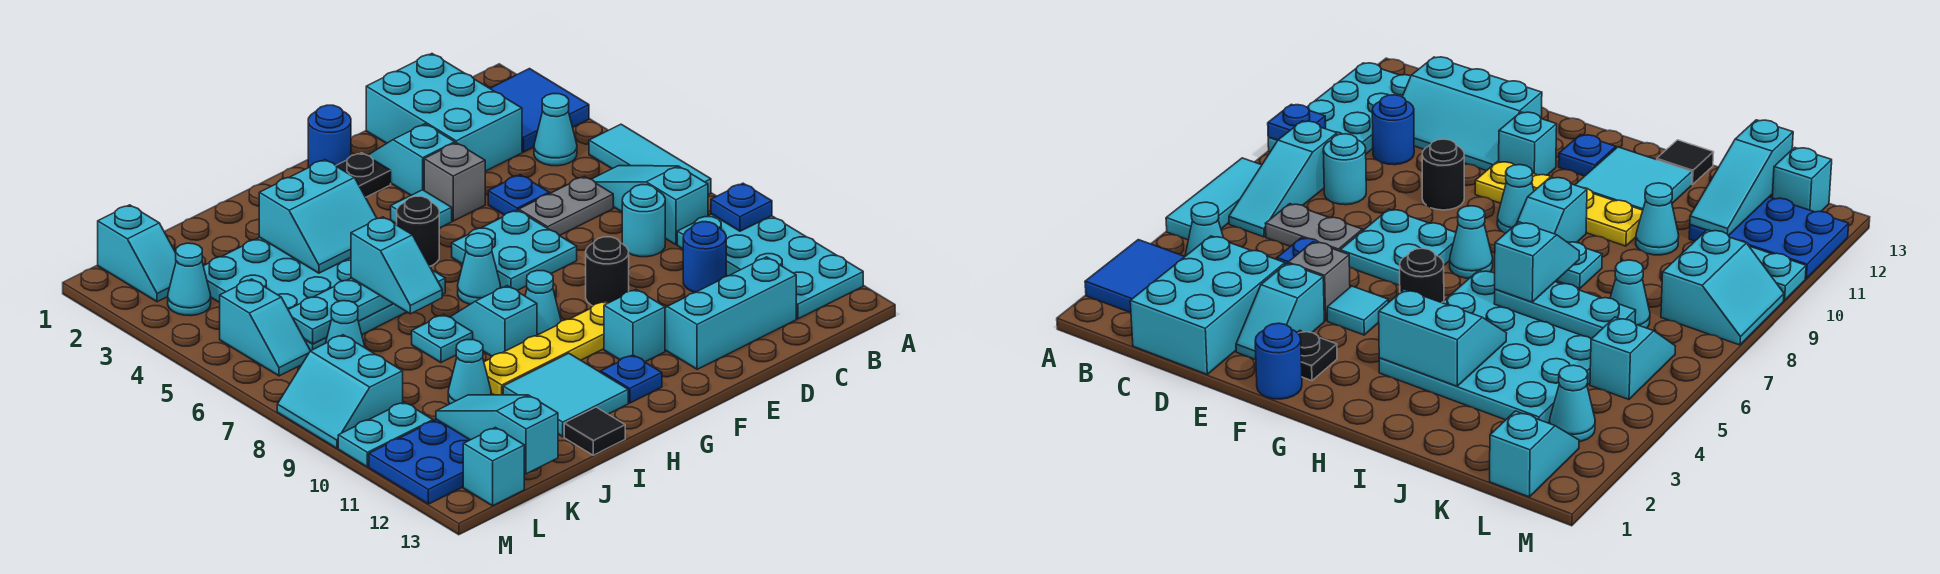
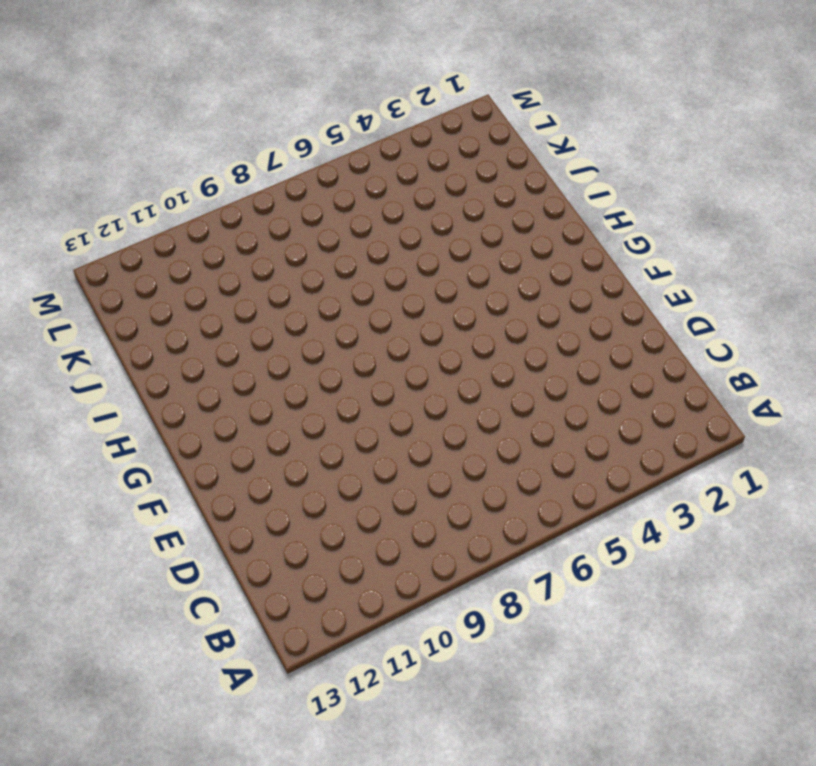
none -> blue tile A2:B3 level 1
none -> cyan tile A5:A7 level 1
none -> cyan plate A9:B12 level 1
none -> cyan cone B4 level 1

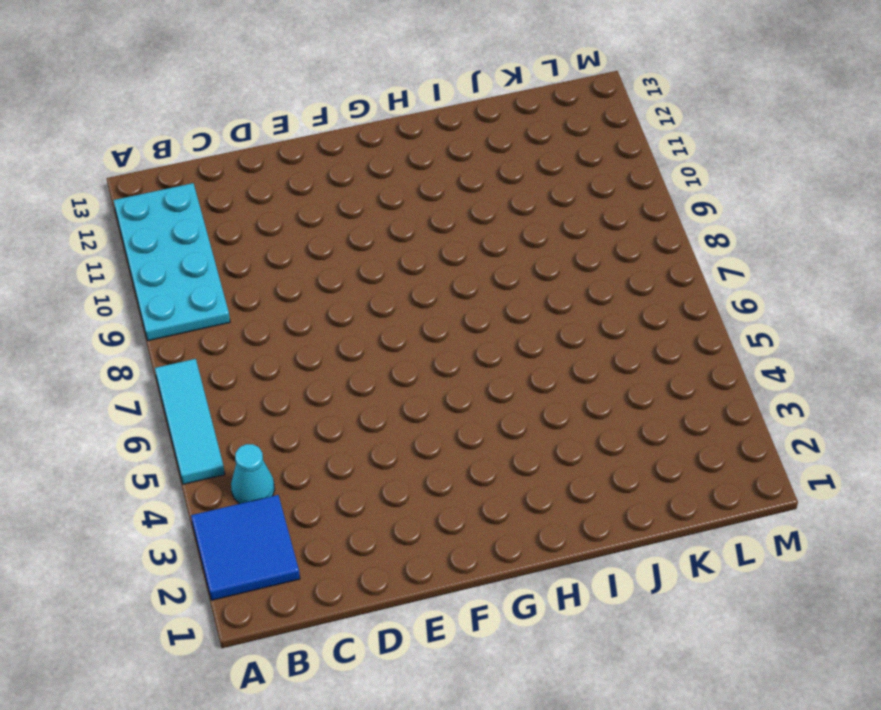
none -> cyan slope B6:B8 level 1 top 8
none -> cyan brick C1:D3 level 1
none -> grey plate C6:D6 level 1
none -> cyan round brick C8 level 1

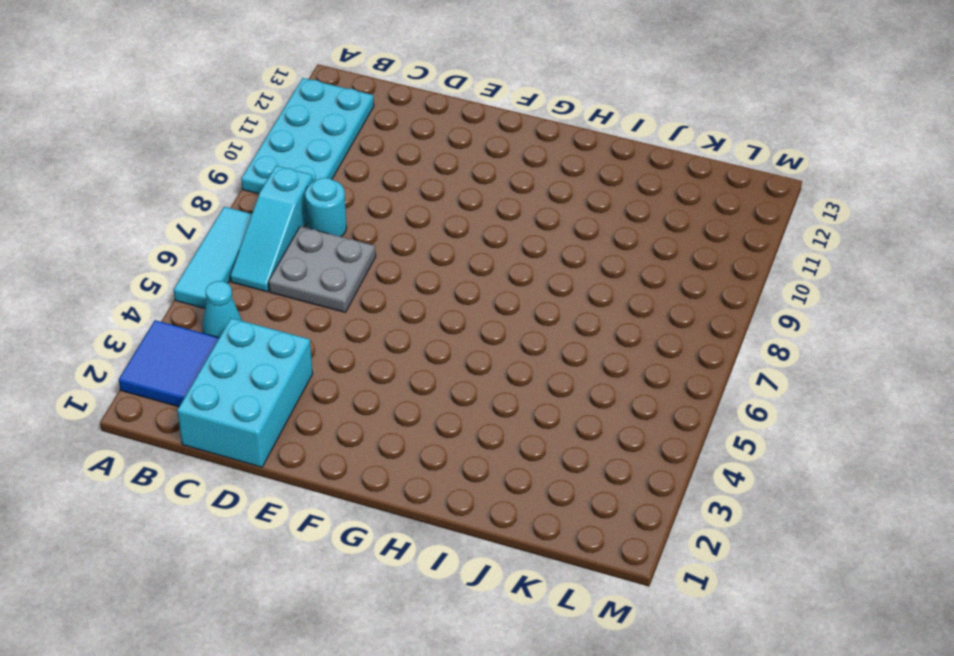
grey plate C6:D7 level 1 -> grey plate C6:D6 level 1
none -> blue round brick C10 level 1
none -> cyan slope C11:E12 level 1 top 12
none -> blue plate D5 level 1
none -> cyan slope E2:E3 level 1 top 3

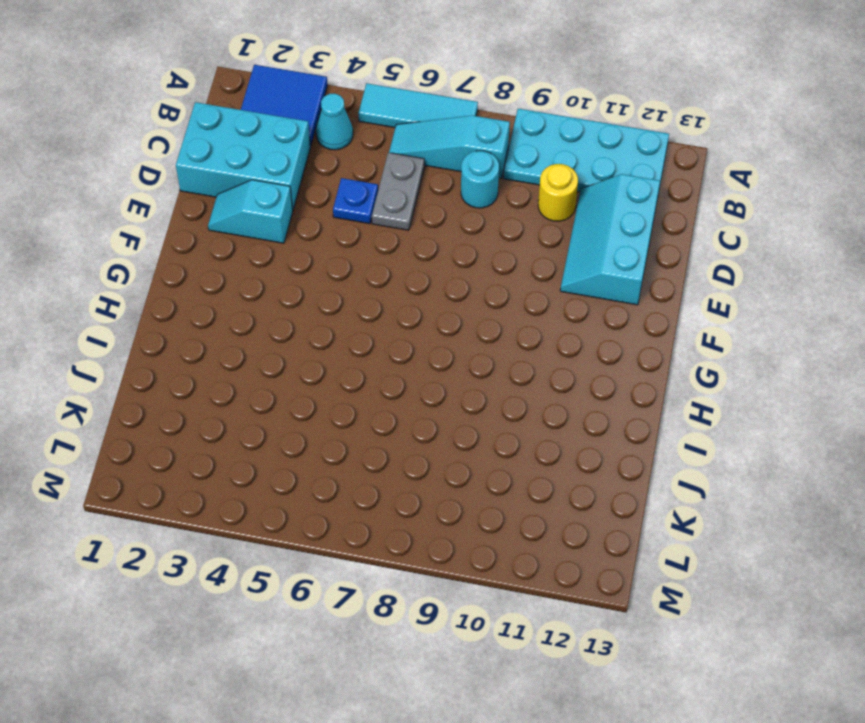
yellow round brick C10 level 1 -> blue round brick C10 level 1
none -> grey brick E4 level 1
none -> cyan plate E6:F7 level 1
none -> black round brick E9 level 1
none -> blue round brick F1 level 1

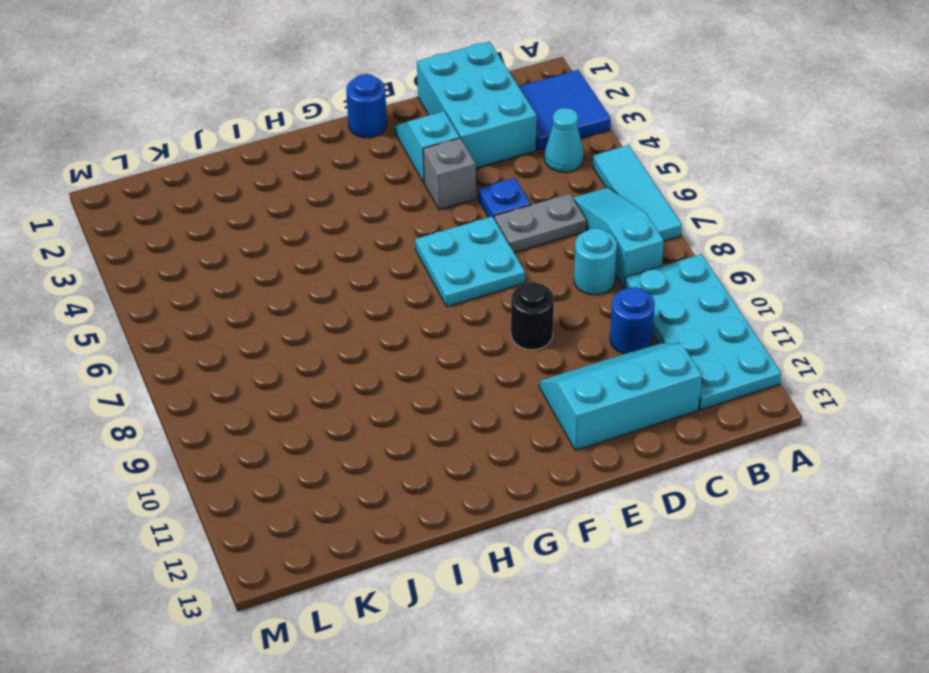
none -> black plate F2 level 1
none -> cyan tile F4 level 1
none -> yellow plate F10:I10 level 1
none -> cyan brick F11 level 1

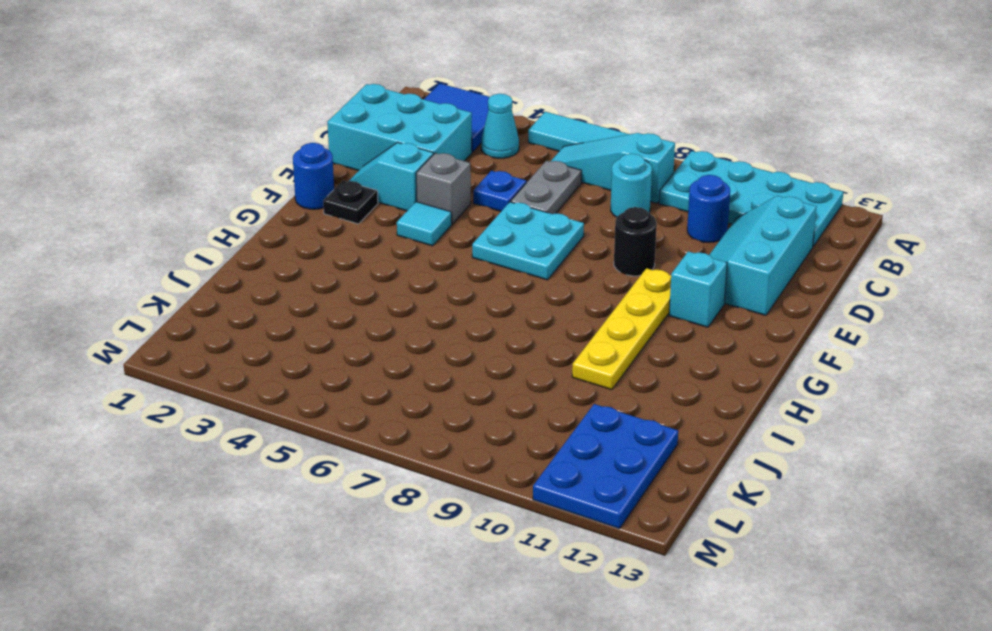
none -> black round brick G5 level 1
none -> cyan cone G7 level 1
none -> cyan cone G9 level 1
none -> blue plate G12 level 1

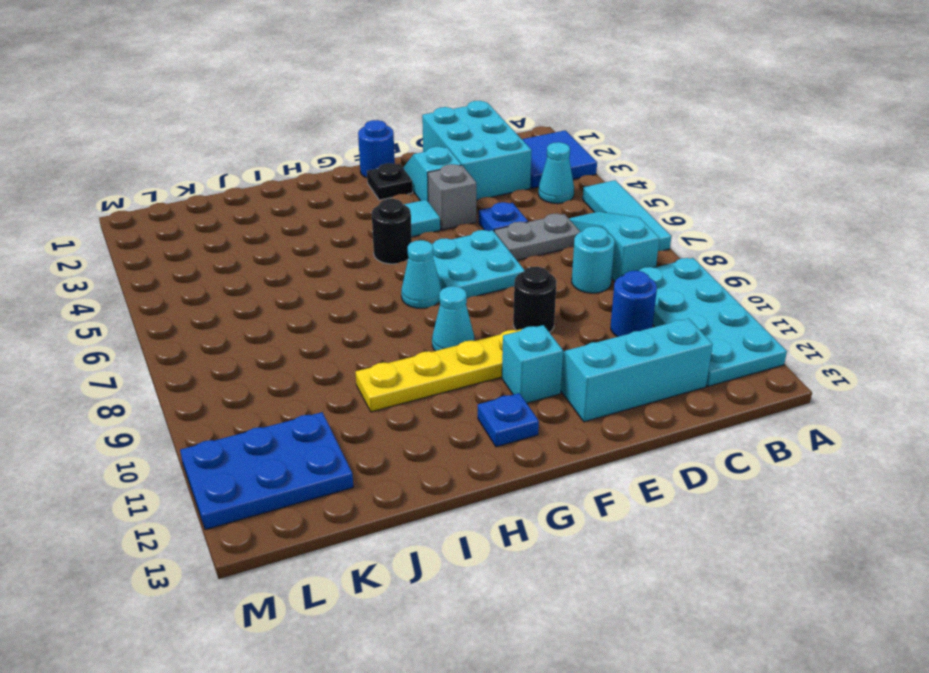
none -> cyan plate H3:K6 level 1
none -> cyan slope H8:H9 level 1 top 9
none -> cyan tile H11:I12 level 1
none -> cyan plate I8 level 1

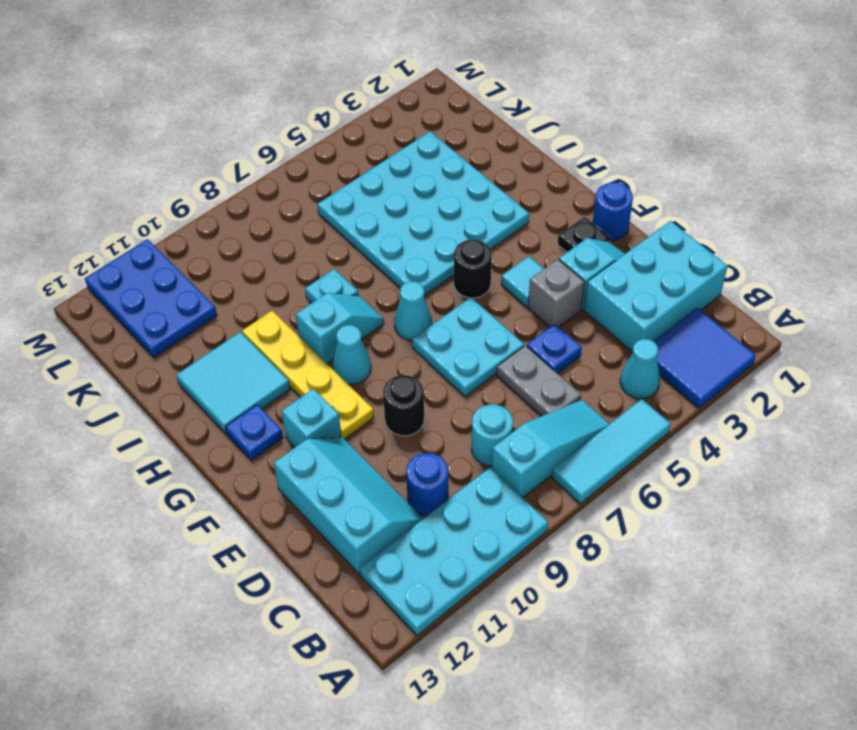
none -> black tile I13 level 1
none -> cyan cone J10 level 1
none -> cyan cone K7 level 1
none -> cyan slope L1:L2 level 1 top 1

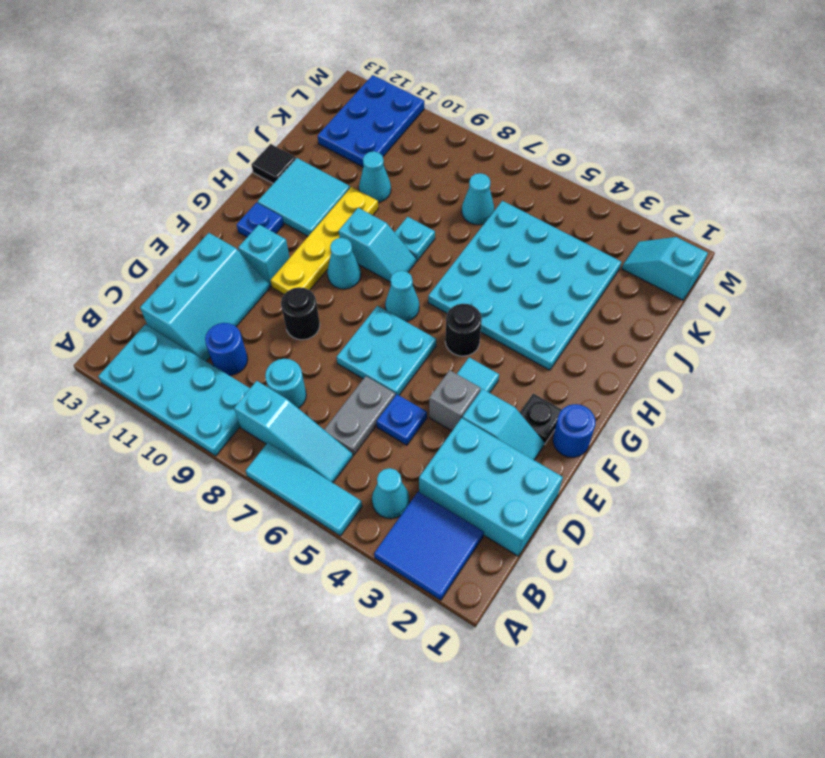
none -> cyan cone L3 level 1
none -> cyan slope L5:L6 level 1 top 5
none -> cyan slope L8:M9 level 1 top L
none -> cyan plate L10:M10 level 1

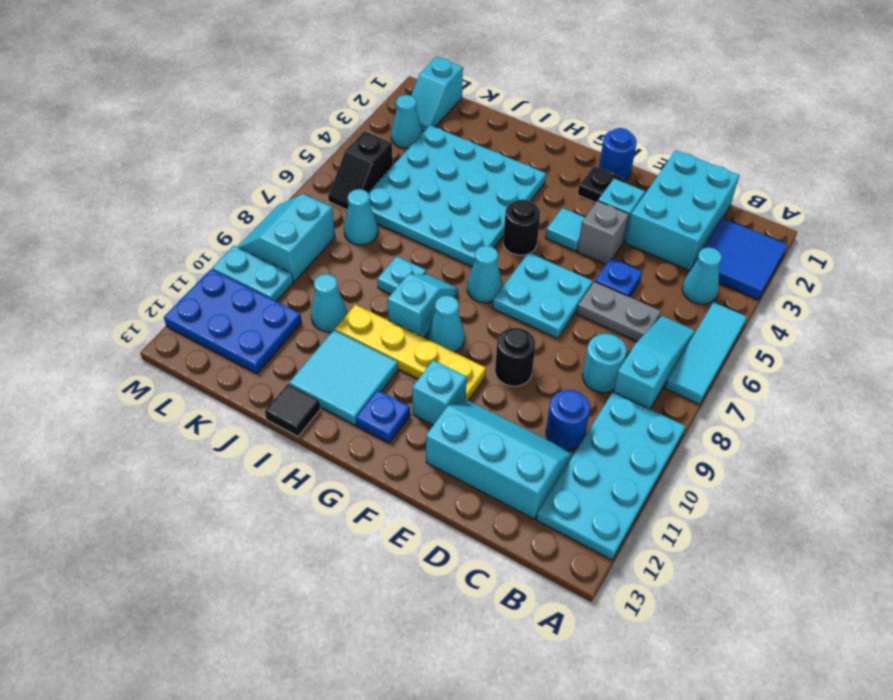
black slope L5:L6 level 1 top 5 -> cyan slope L5:L6 level 1 top 5
none -> cyan brick L13 level 1
none -> blue plate A9 level 2
none -> cyan slope H3:I4 level 2 top 3
none -> cyan plate I6:K6 level 2

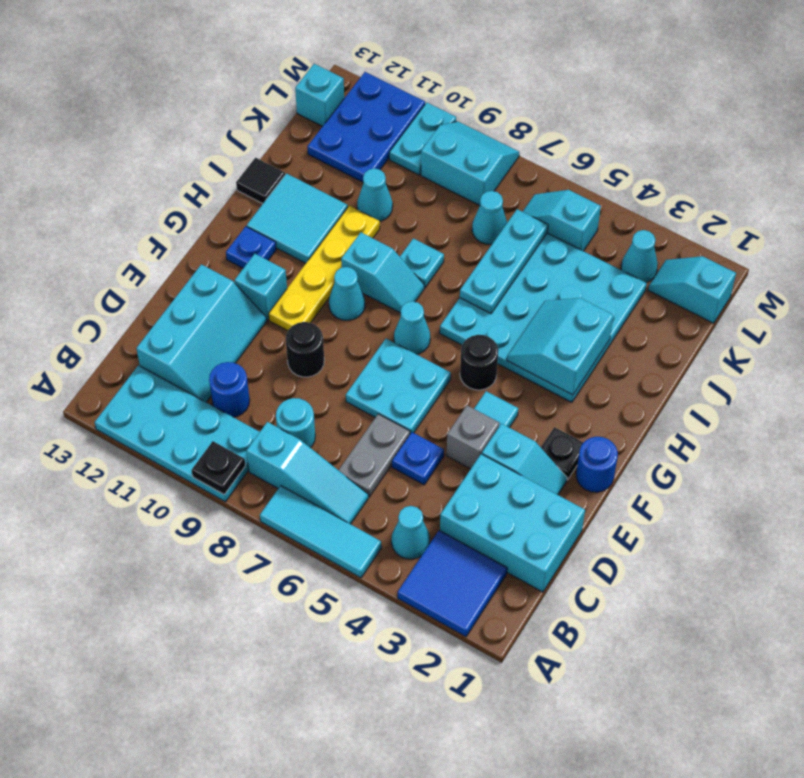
black plate A9 level 2 -> blue plate A9 level 2
none -> cyan slope K11:K13 level 2 top 13
none -> cyan slope I6:I7 level 3 top 6

